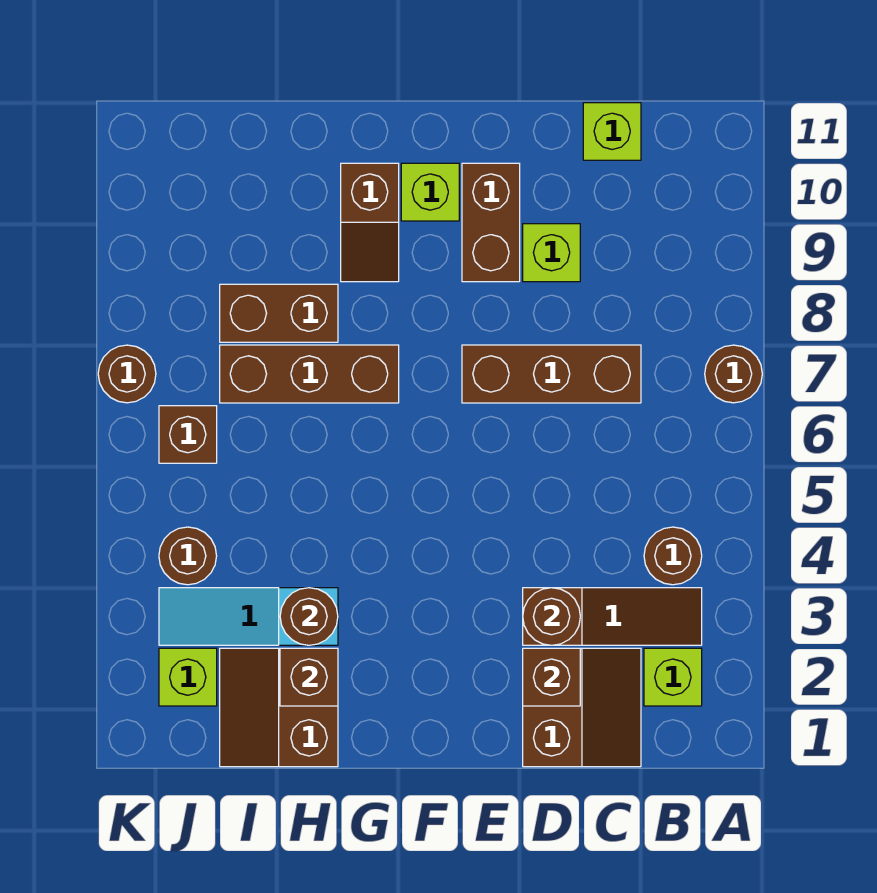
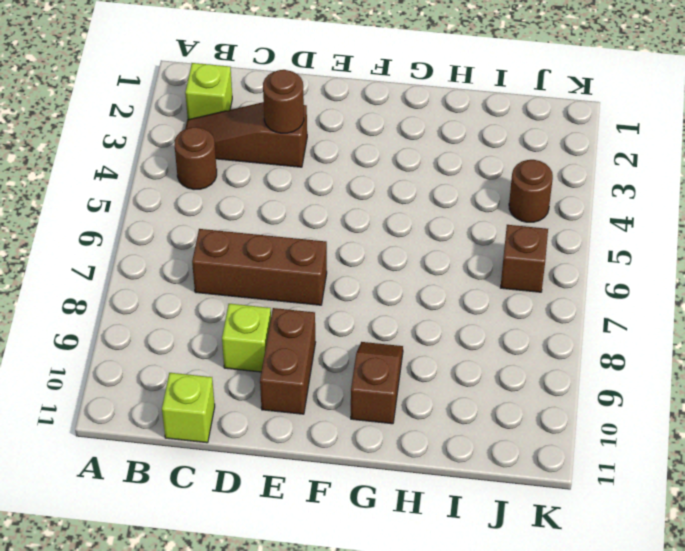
none -> brown round brick A7 level 1
none -> brown slope C1:D2 level 1 top D
none -> lime brick F10 level 1

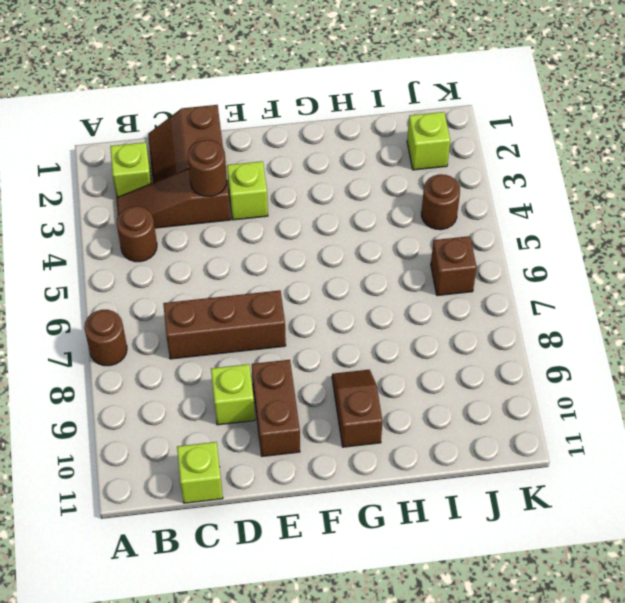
lime brick E3 level 1 -> lime brick F10 level 1
none -> brown brick G7:I7 level 1
none -> brown slope H1:I2 level 1 top H
none -> cyan slope H3:J3 level 1 top H

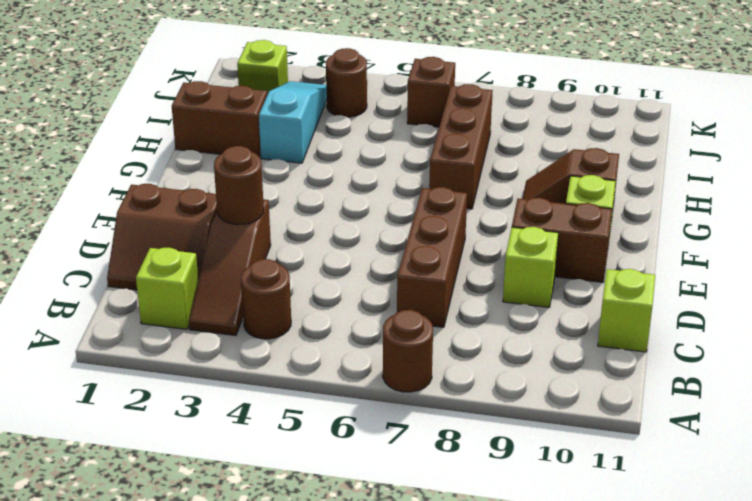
none -> brown brick H8:I8 level 1
none -> brown round brick K7 level 1
none -> brown brick D2 level 2

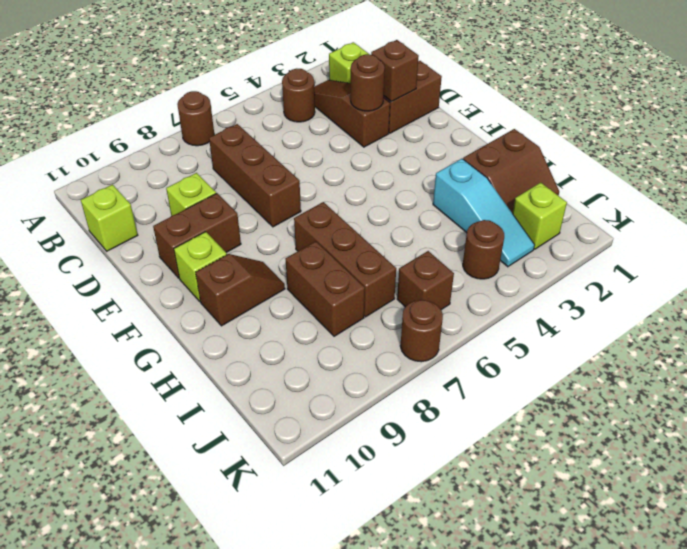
none -> brown brick H2 level 2
none -> brown round brick H3 level 2

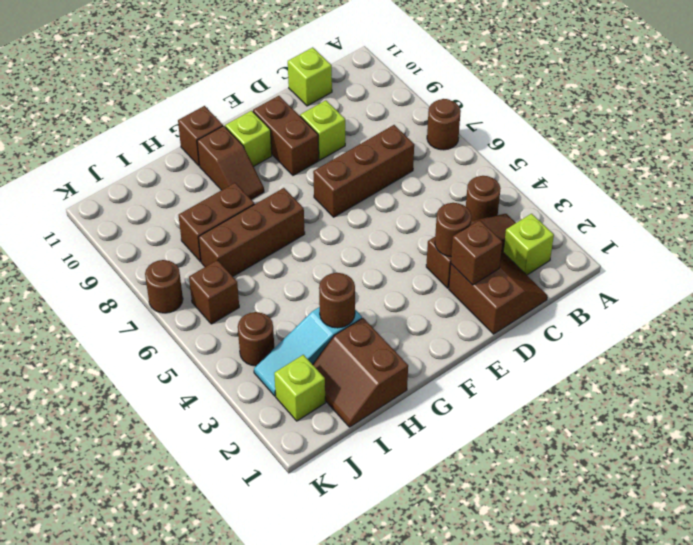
brown brick G11 level 1 -> brown brick H2 level 2

